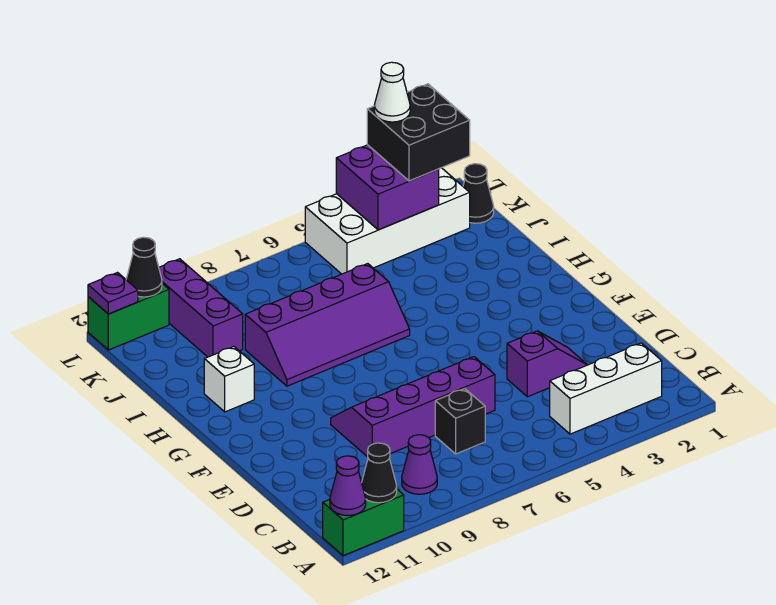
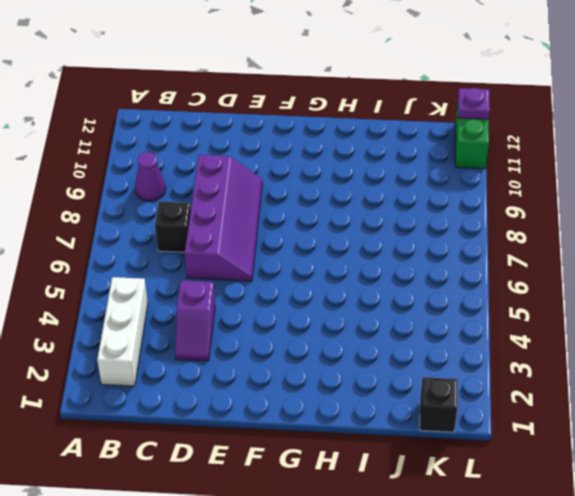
black brick K1 level 1 -> black cone K1 level 1
none -> green brick A11:A12 level 1
none -> purple slope H6:I9 level 1 top I
none -> white brick H11 level 1

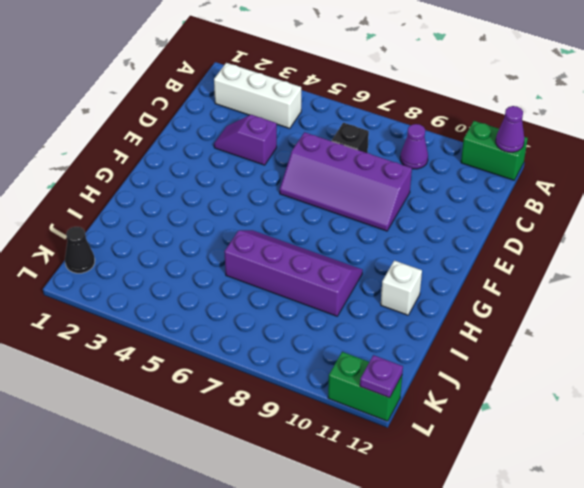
none -> purple brick J10:L10 level 1
none -> white brick K2:L5 level 1
none -> black cone A11 level 2

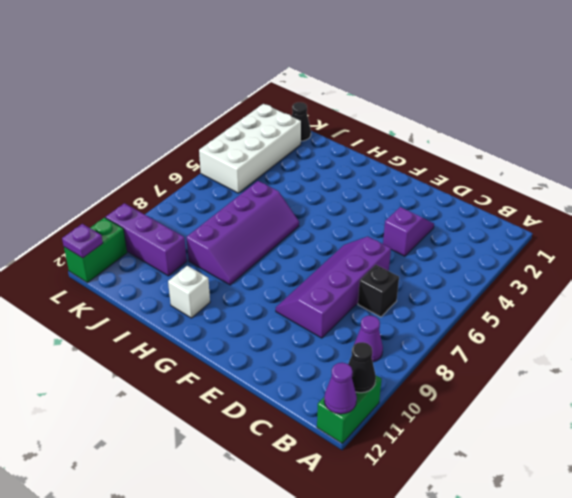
none -> white brick B2:B4 level 1
none -> purple brick K3:L4 level 2
none -> black cone L11 level 2

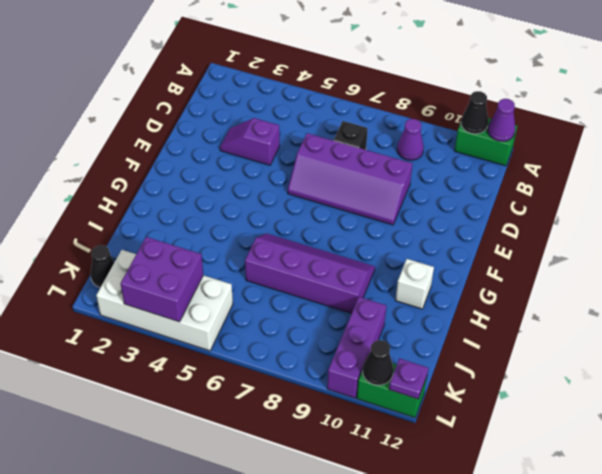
none -> white brick B2:B4 level 1
none -> black brick K2:L3 level 3
none -> white cone L3 level 4

